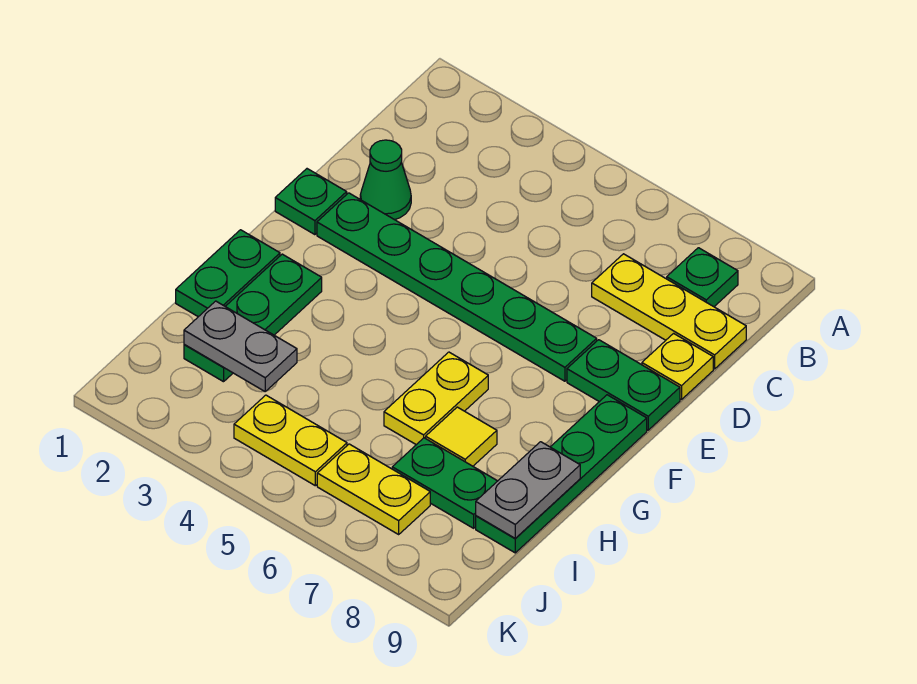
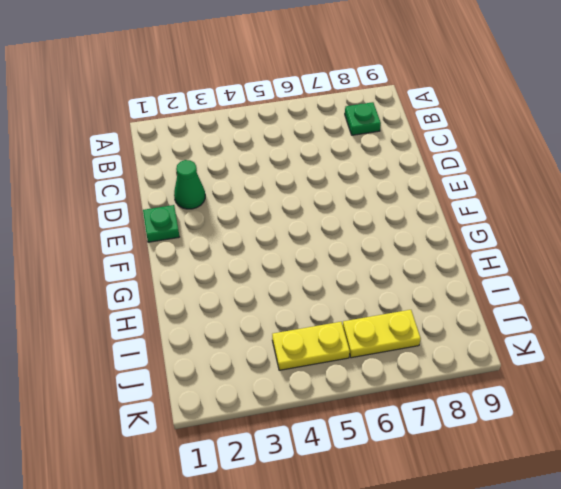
none -> yellow plate C7:C9 level 1
none -> yellow plate D9 level 1
none -> green plate E2:E7 level 1

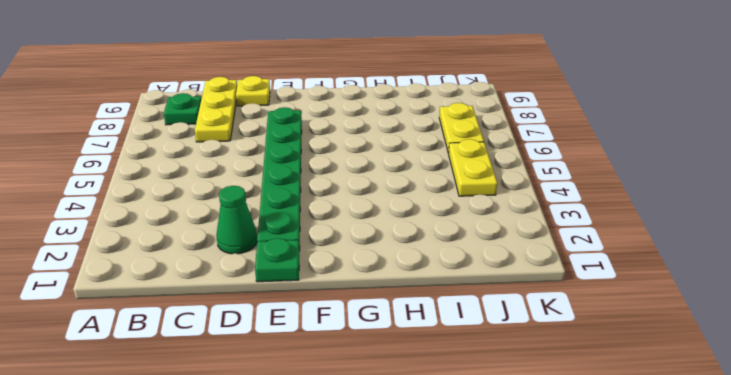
none -> green plate E8:E9 level 1
none -> green plate F9:I9 level 1
none -> green plate G1:H1 level 1

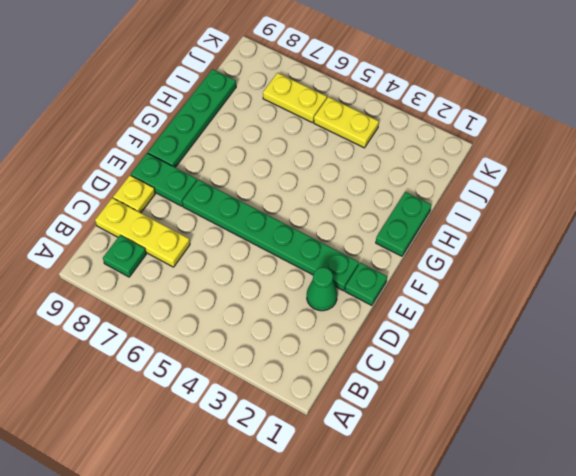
none -> green plate G2:I2 level 1
none -> yellow plate G6:H6 level 1
none -> yellow tile H7 level 1

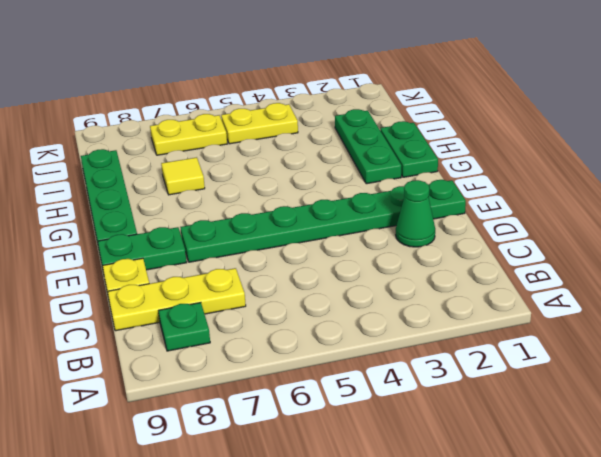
none -> yellow plate G6:H6 level 1
none -> green plate I7:I8 level 1
none -> grey plate H9:I9 level 2

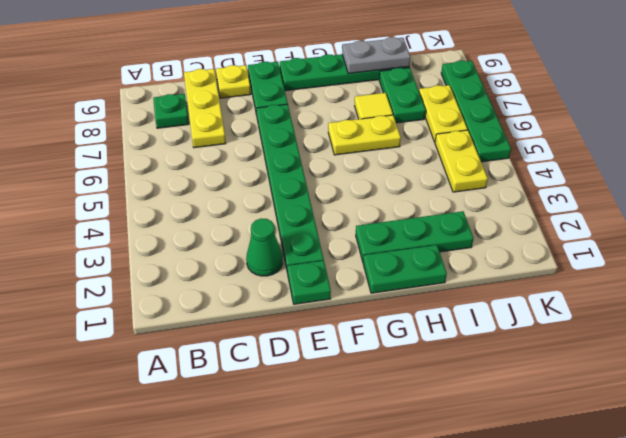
green plate K5:K8 level 1 -> none
none -> grey plate I2:I3 level 2

